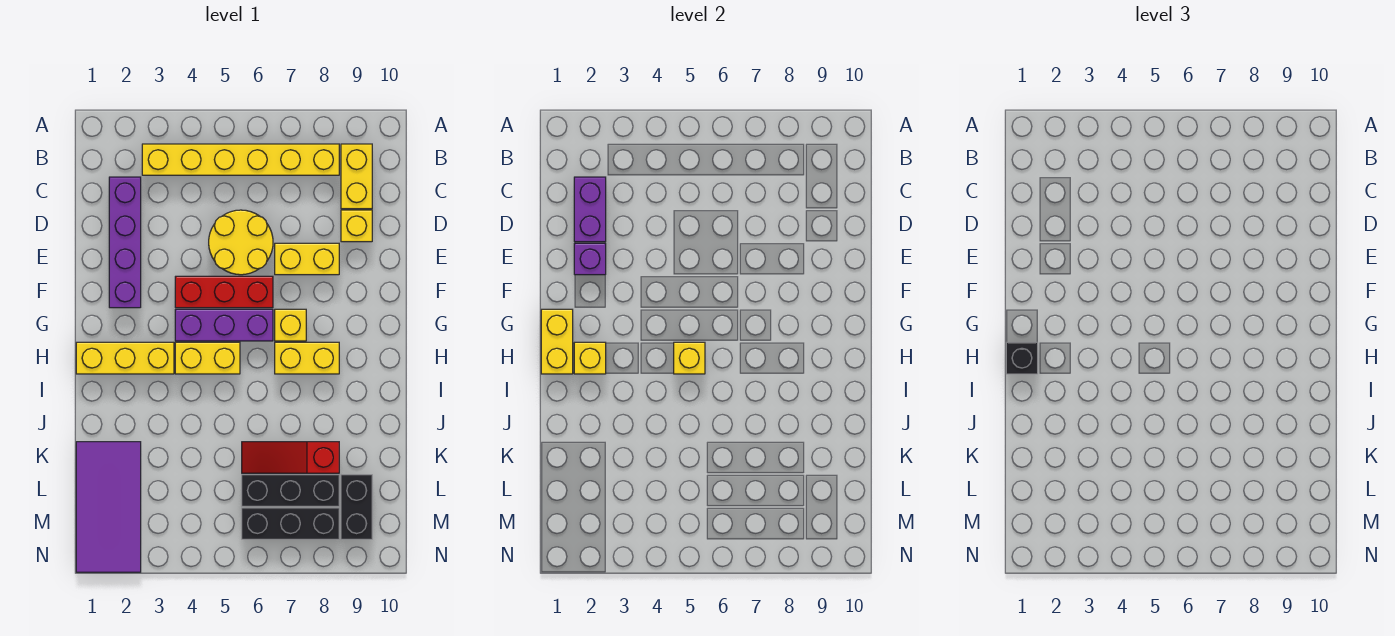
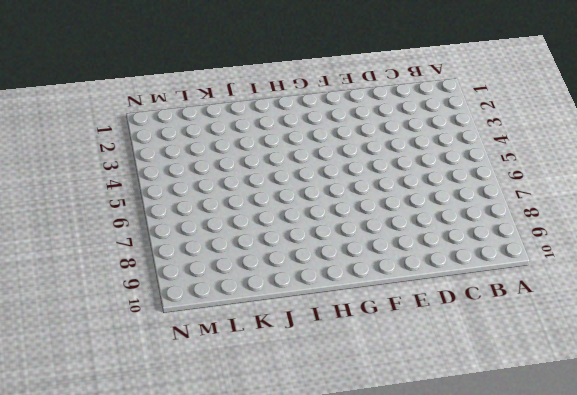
none -> yellow brick B3:B8 level 1
none -> yellow brick B9:C9 level 1
none -> purple brick C2:F2 level 1

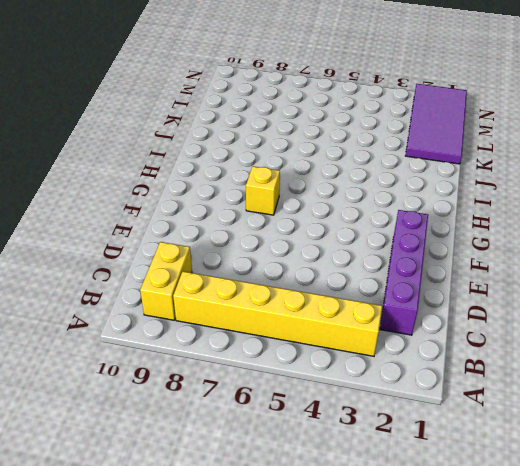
none -> yellow round brick D5:E6 level 1
none -> yellow brick D9 level 1
none -> yellow brick E7:E8 level 1

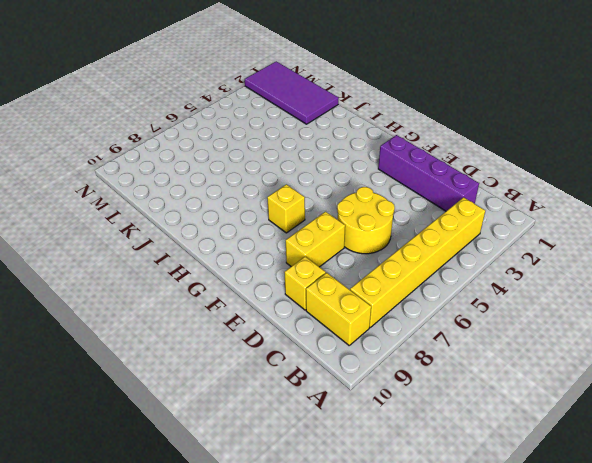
none -> red brick F4:F6 level 1
none -> purple brick G4:G6 level 1
none -> yellow brick H1:H3 level 1

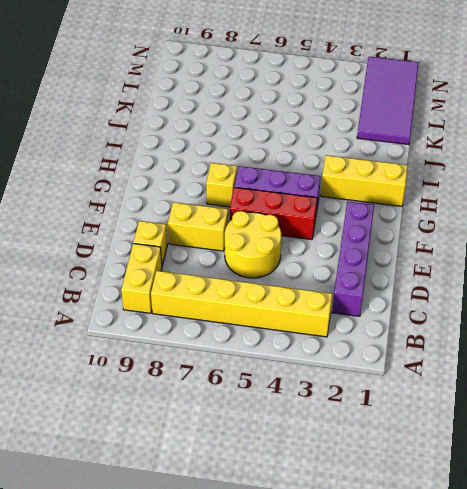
none -> yellow brick H4:H5 level 1
none -> yellow brick H7:H8 level 1
none -> red slope K6:K8 level 1 top 8

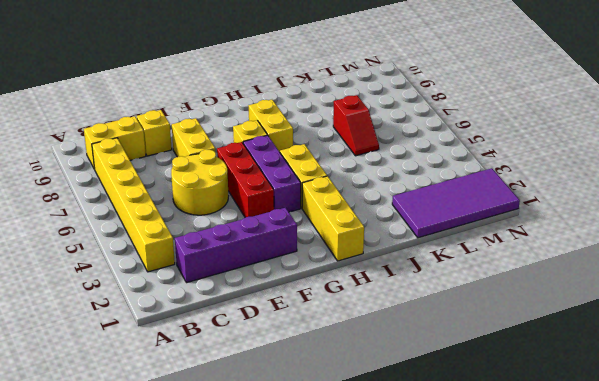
red slope K6:K7 level 1 top 7 -> red slope K6:K8 level 1 top 8
none -> black brick L6:L8 level 1
none -> black brick L9:M9 level 1
none -> black brick M6:M8 level 1

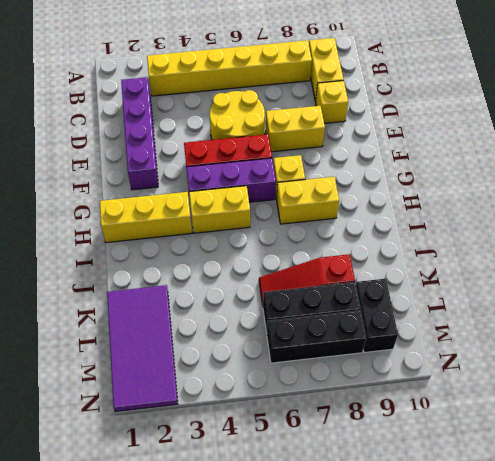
none -> purple brick C2:D2 level 2
none -> purple brick E2 level 2
none -> yellow brick G1:H1 level 2

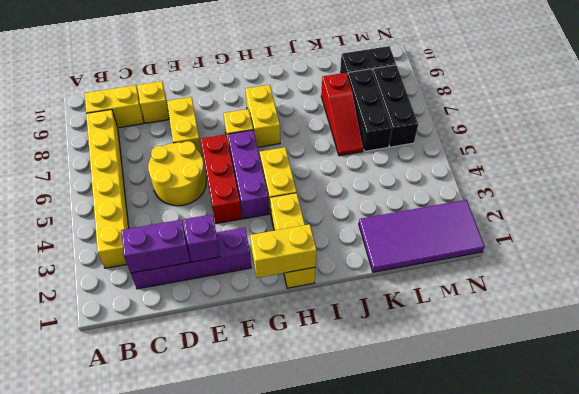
none -> yellow brick H2 level 2
none -> yellow brick H5 level 2
none -> black brick H1 level 3

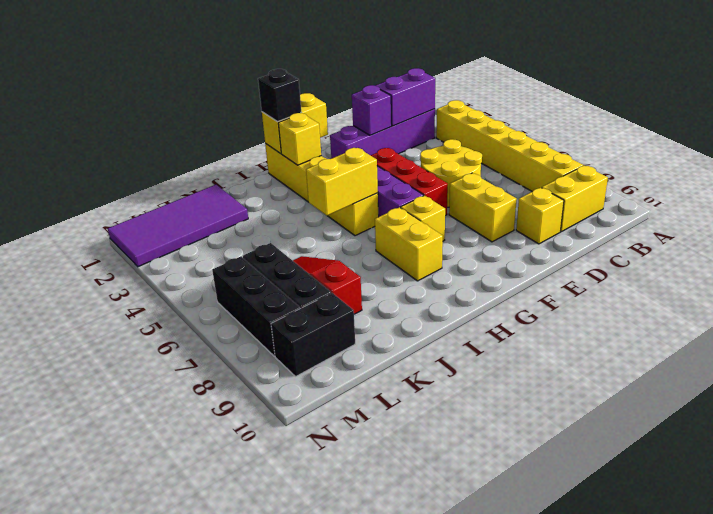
yellow brick H5:I5 level 2 -> yellow brick H5 level 2

